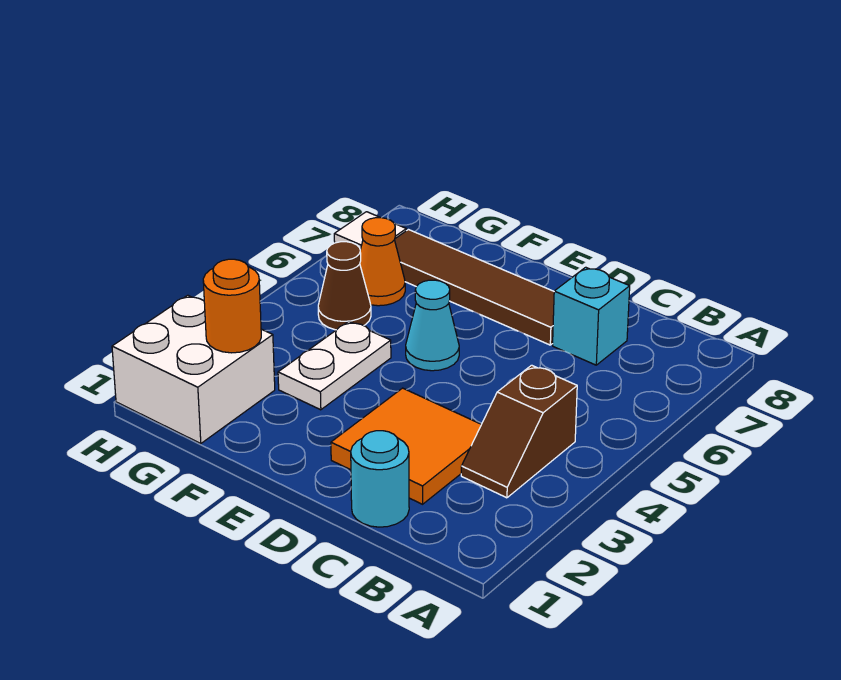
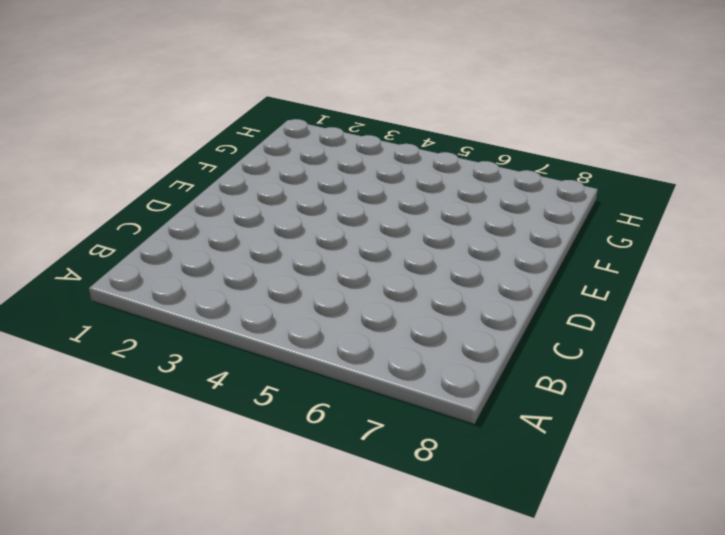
none -> brown slope B3:B4 level 1 top 4
none -> cyan round brick C1 level 1
none -> orange tile C2:D3 level 1

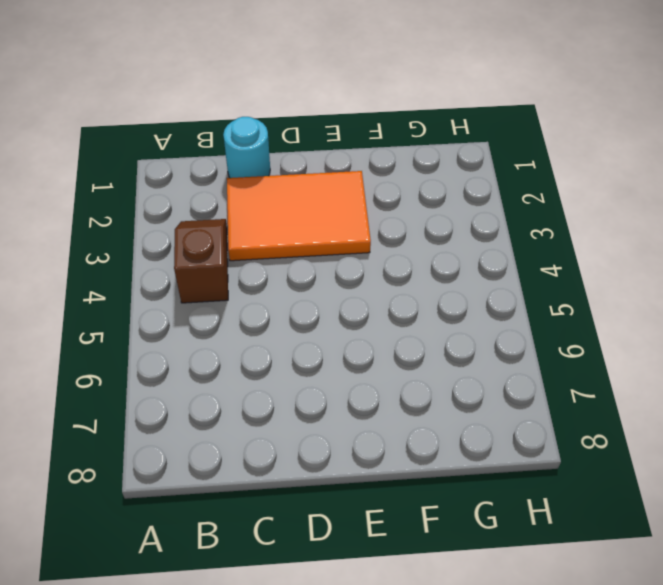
orange tile C2:E3 level 1 -> orange tile C2:D3 level 1
none -> cyan brick C7 level 1
none -> brown tile D7:G7 level 1
none -> cyan cone E5 level 1

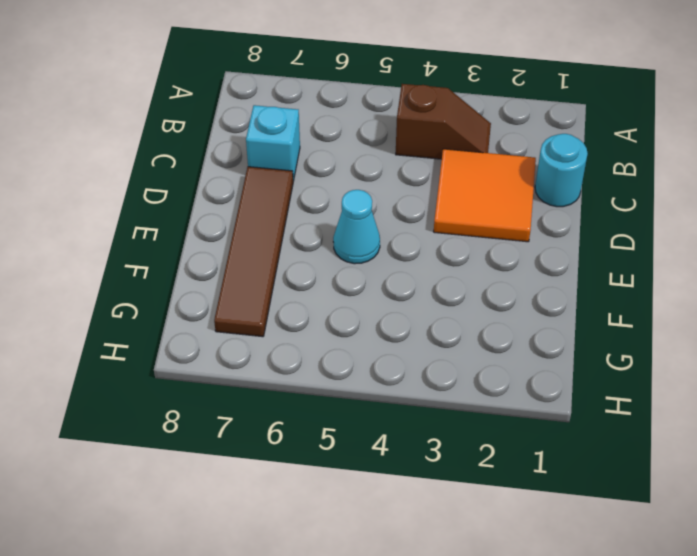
none -> white plate F3:F4 level 1
none -> white brick G1:H2 level 1
none -> brown cone G5 level 1

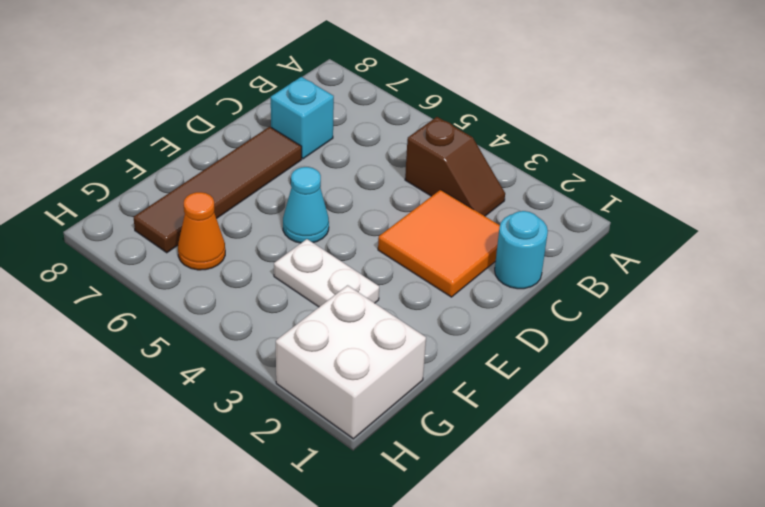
none -> brown cone G5 level 1
none -> white tile H7 level 1
none -> orange round brick G2 level 2

